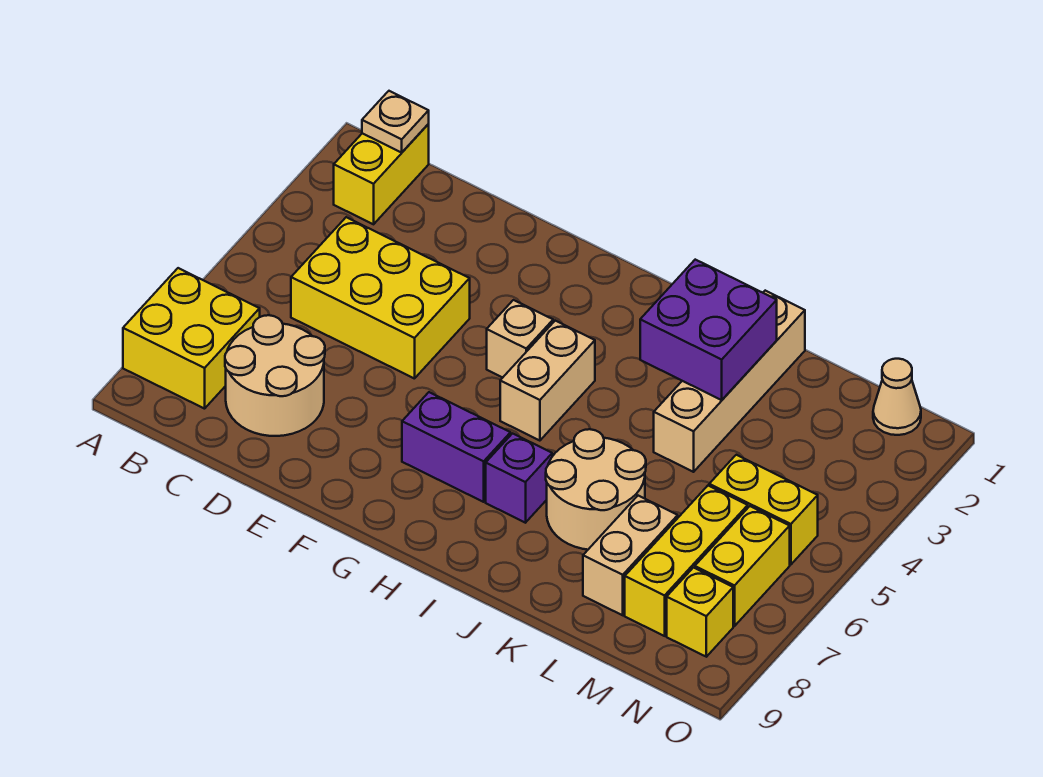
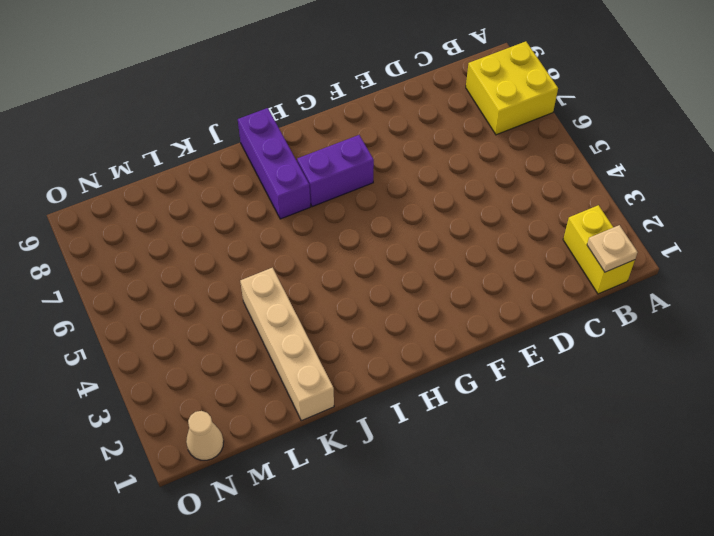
purple brick I7:I9 level 1 -> purple brick I7 level 1
none -> yellow brick C4:E5 level 1
none -> tan round brick C7:D8 level 1
none -> tan brick G4 level 1

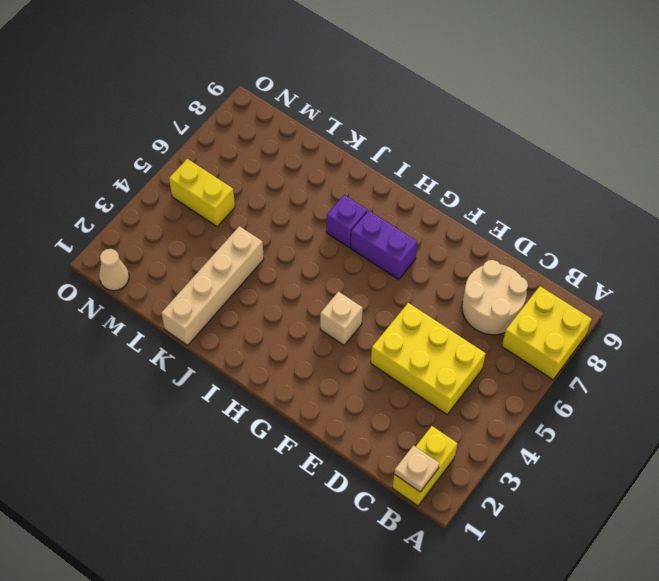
none -> tan brick H4:H5 level 1
none -> tan round brick J6:K7 level 1
none -> tan brick L7:L8 level 1

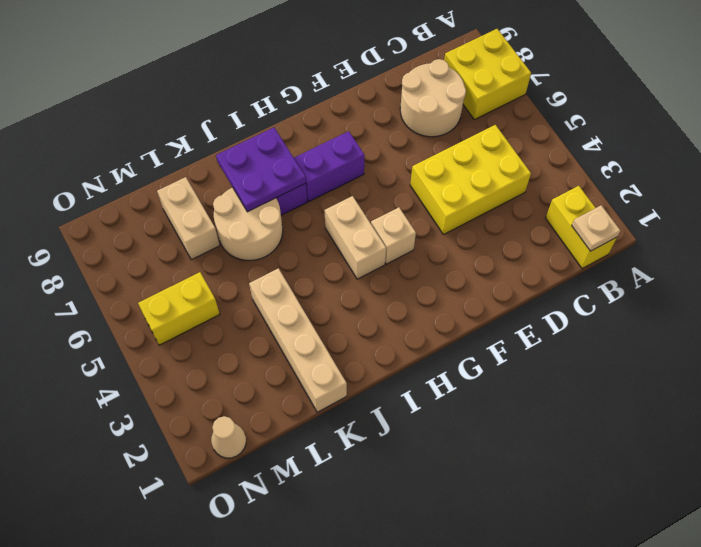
purple plate I7:J8 level 2 -> none
none -> yellow brick M6:M8 level 1
none -> yellow brick N6:N7 level 1
none -> yellow brick N8 level 1

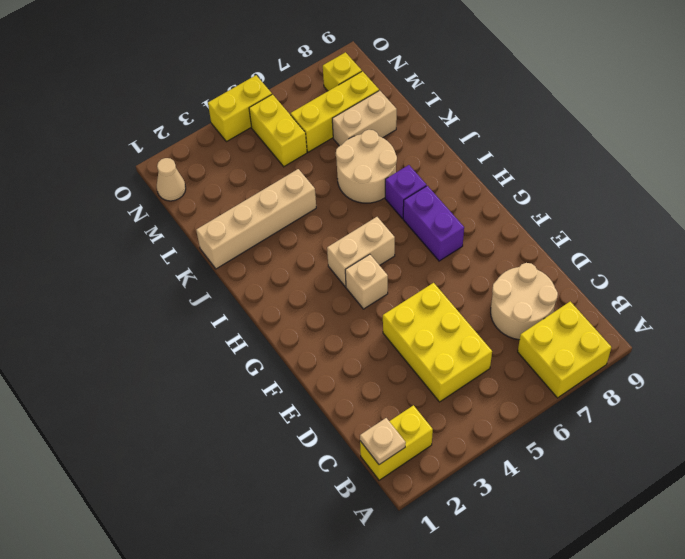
yellow brick O4:O5 level 1 -> yellow brick N6:N7 level 1
none -> purple brick J2:K3 level 2

